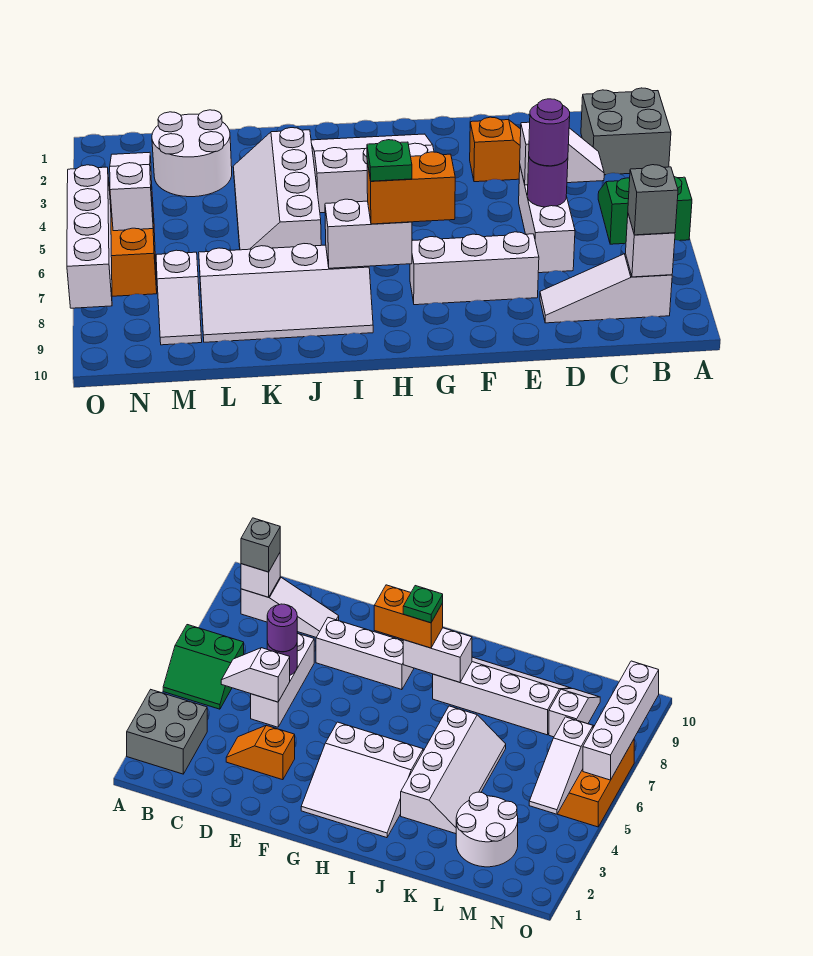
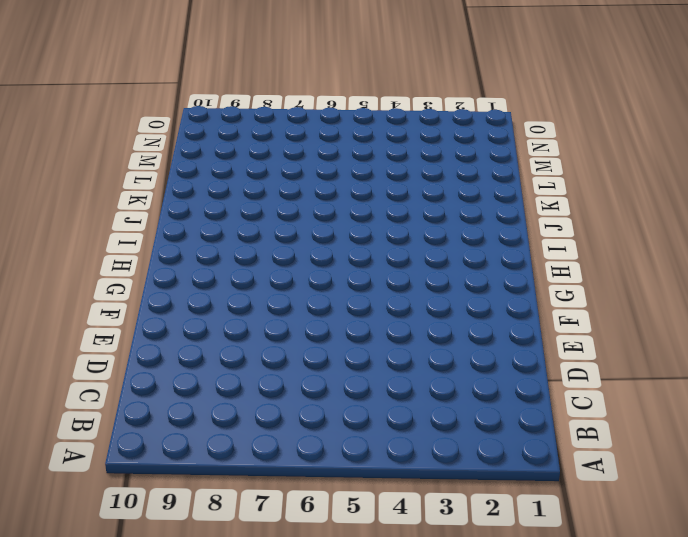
none -> grey brick A2:B3 level 1
none -> green slope A5:B6 level 1 top 6
none -> white slope B9:D9 level 1 top B

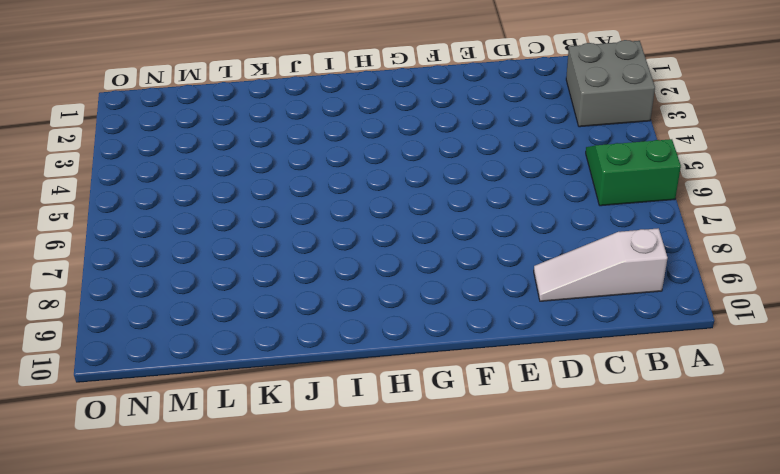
none -> orange slope D3:E3 level 1 top E
none -> white brick D5:D7 level 1
none -> white brick E8:G8 level 1

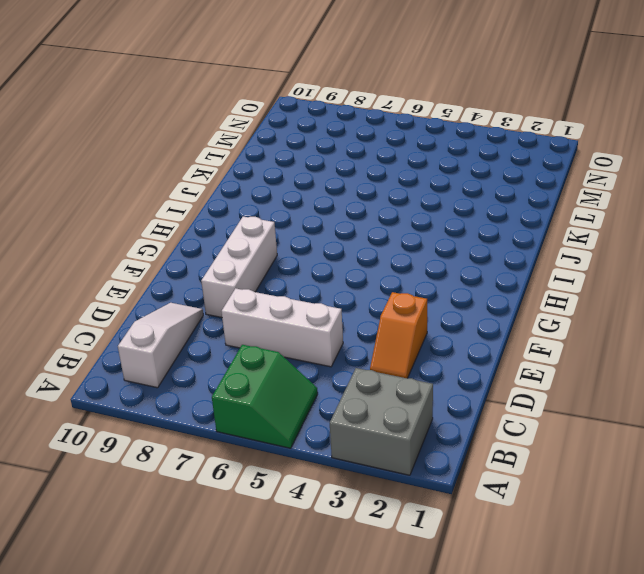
none -> white slope G2:I4 level 1 top 4
none -> white slope I8:L9 level 1 top 8
none -> white slope J3:K6 level 1 top J

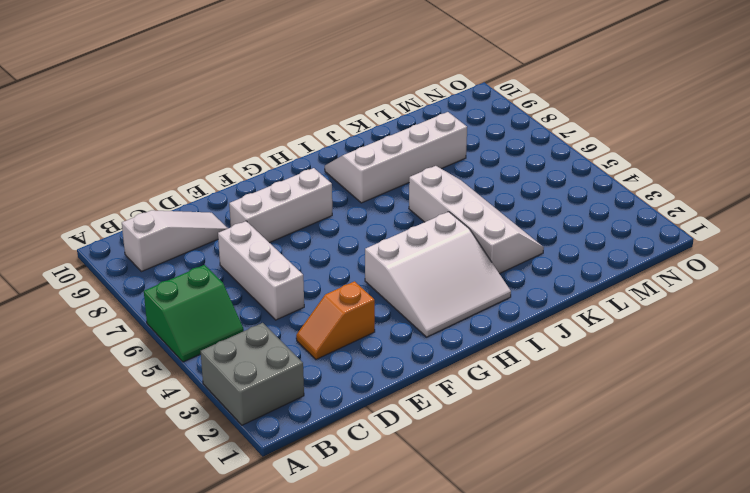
none -> white round brick L2:M3 level 1
none -> white slope M8:M9 level 1 top 8
none -> orange brick N5:O7 level 1

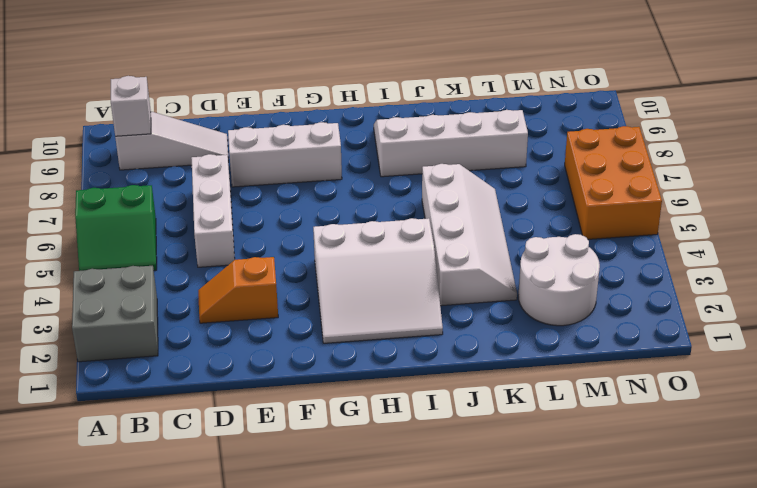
none -> white slope M8:M9 level 1 top 8
none -> white slope C5:D5 level 2 top D
none -> purple round brick D6 level 2

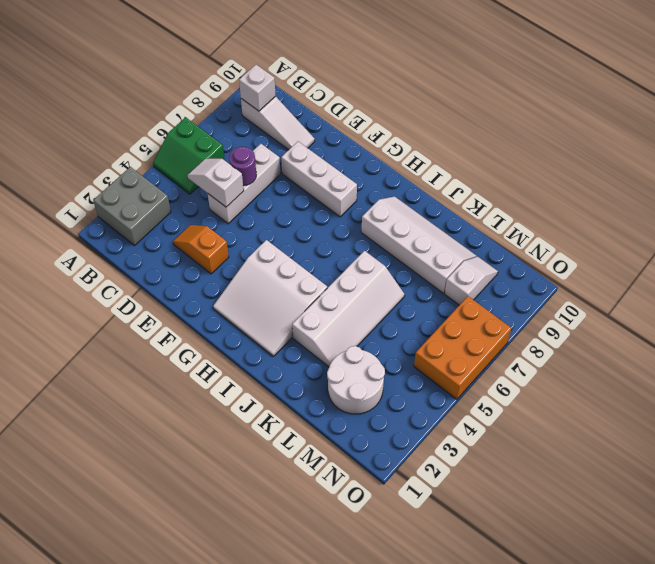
none -> white brick H8:I8 level 2
none -> white slope N4:N6 level 2 top 6
none -> white brick O6:O9 level 2

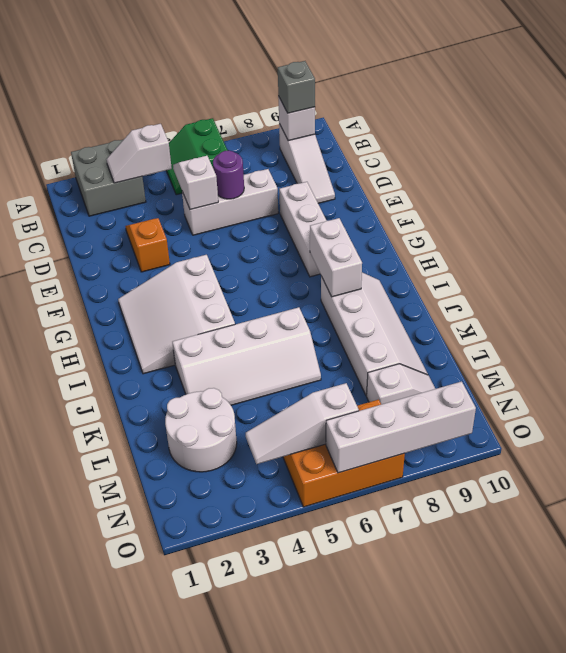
white slope B3:B4 level 2 top 4 -> none
none -> purple round brick D6 level 3
none -> orange brick G8:H8 level 3
none -> green plate H8 level 4

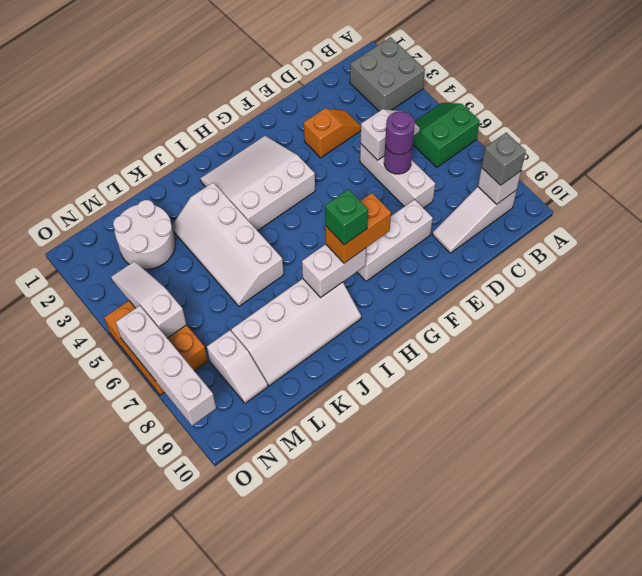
green brick H8 level 4 -> green plate H8 level 4

